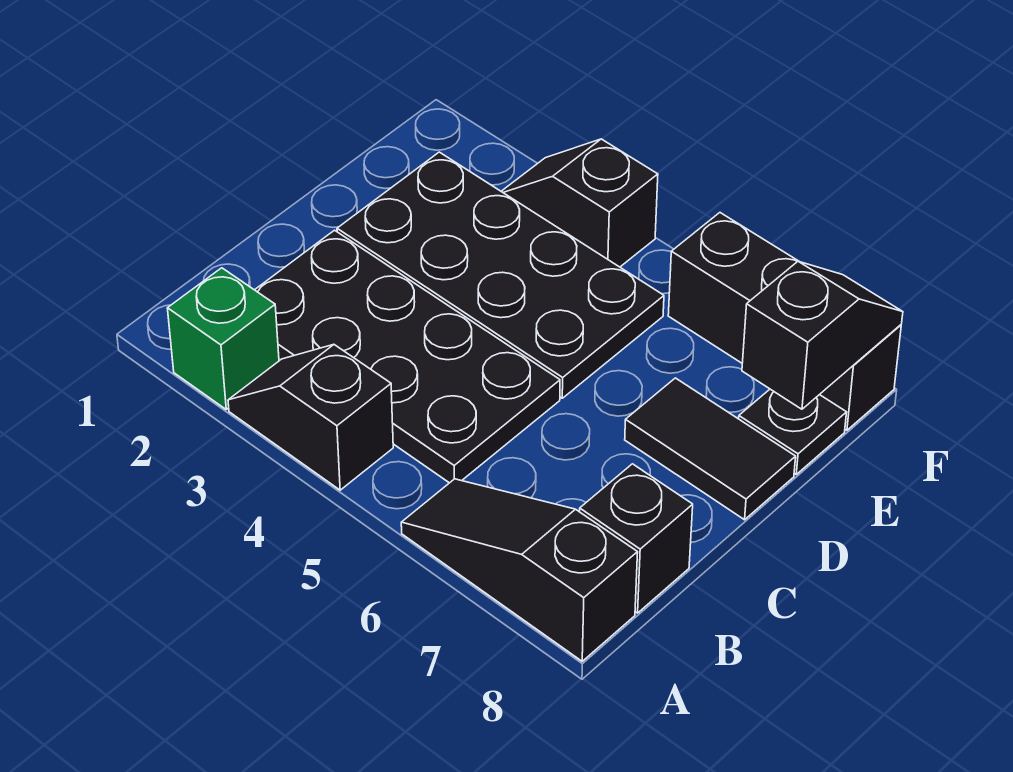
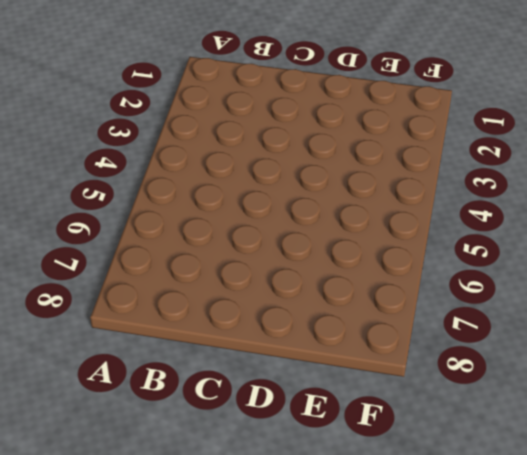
none -> green brick A2 level 1
none -> black slope A3:A4 level 1 top 4

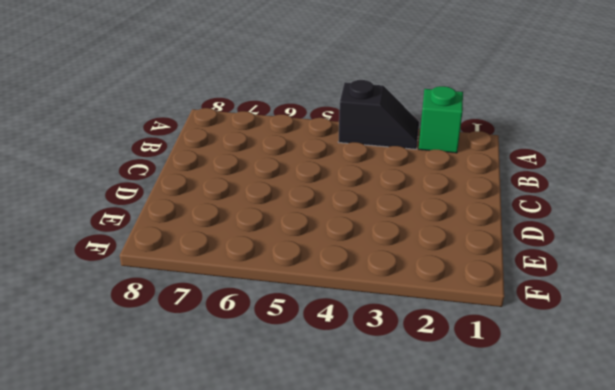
none -> black slope A6:A8 level 1 top 8
none -> black plate B2:C5 level 1

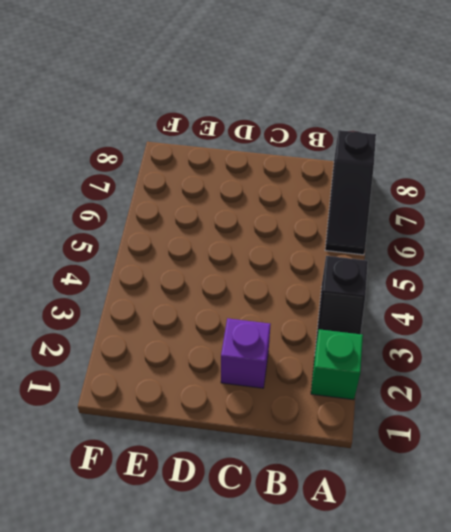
purple brick C2 level 1 -> black plate B2:C5 level 1
none -> black brick B8 level 1
none -> black plate D2:E5 level 1

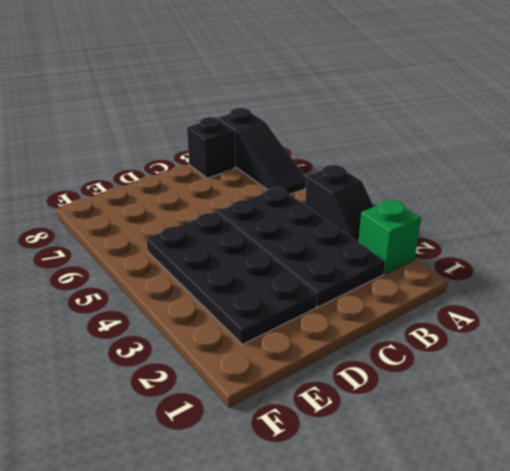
none -> black tile D7:D8 level 1
none -> black plate E8 level 1

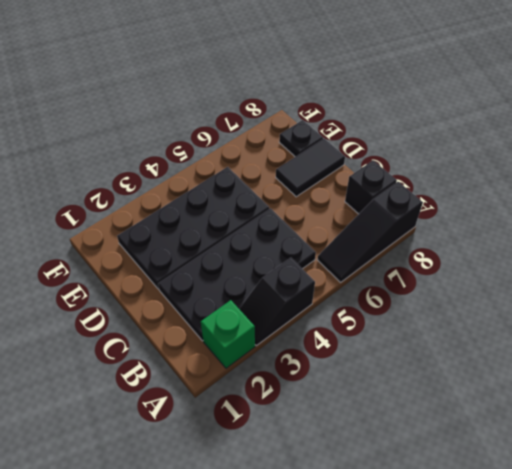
none -> black slope F3:F4 level 1 top 4
none -> black brick F6:F8 level 1

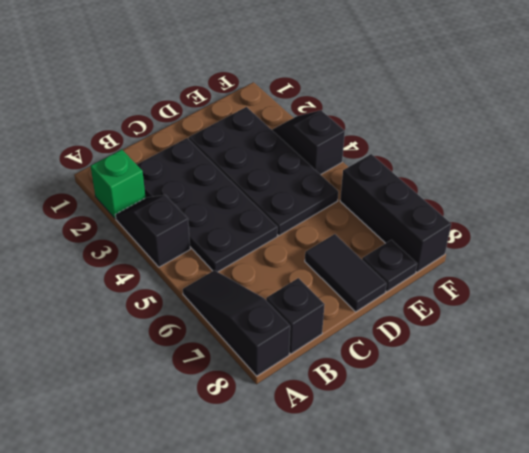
none -> black slope E8:F8 level 2 top E

